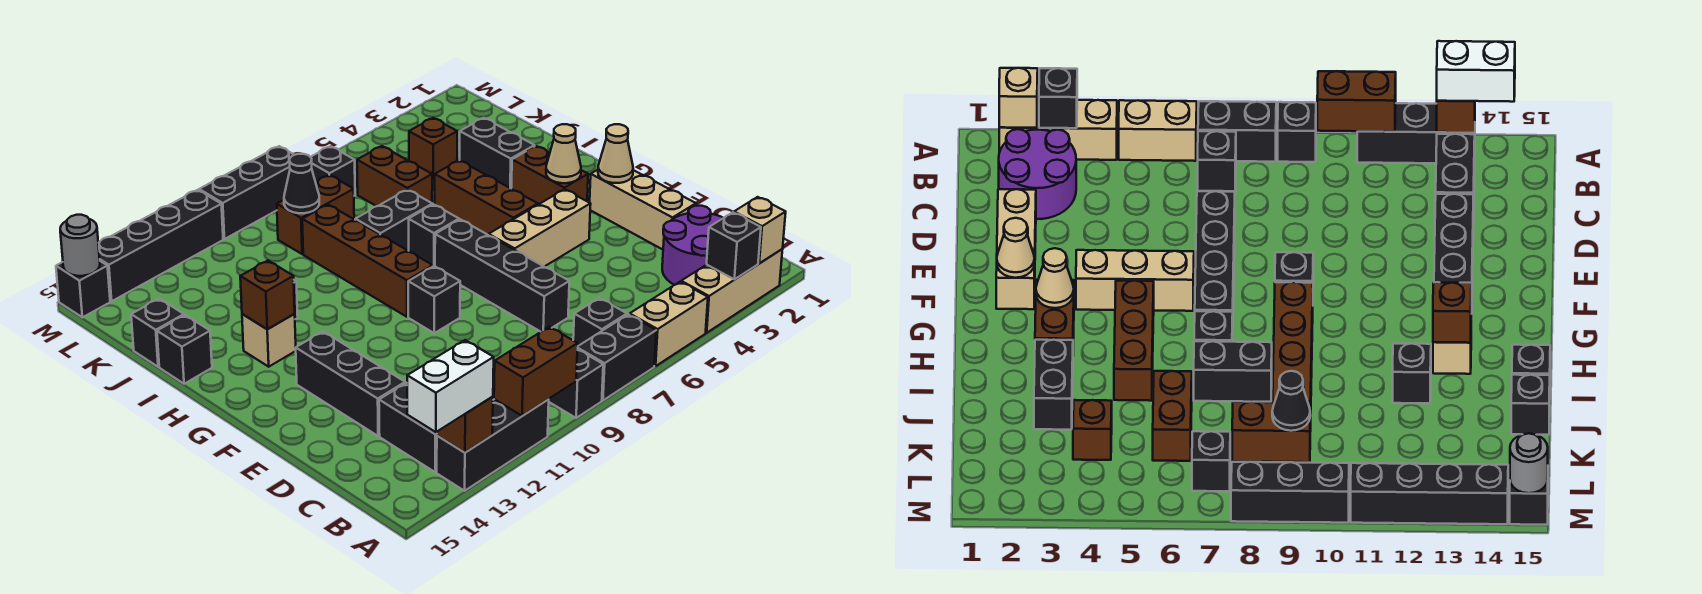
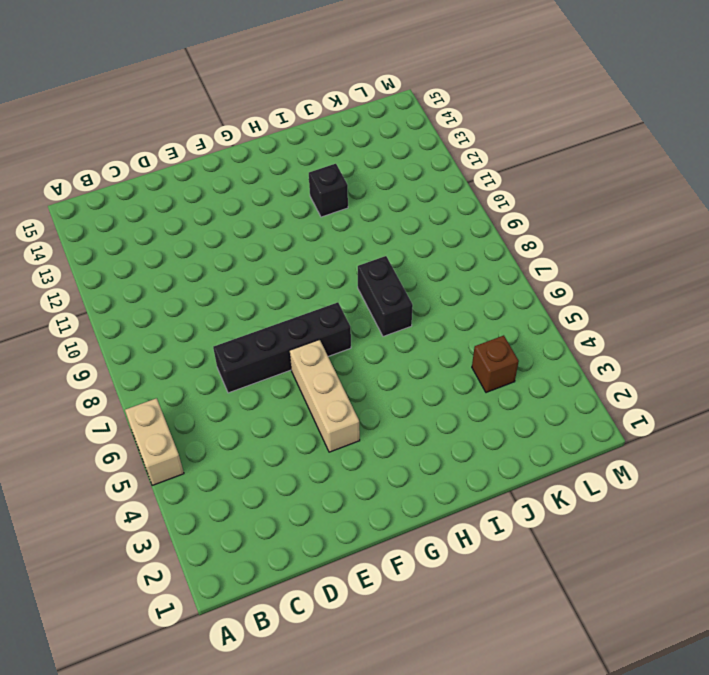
none -> tan brick A2:A4 level 1
none -> black brick A7:A8 level 1
none -> black brick A9 level 1
none -> black brick A11:A13 level 1

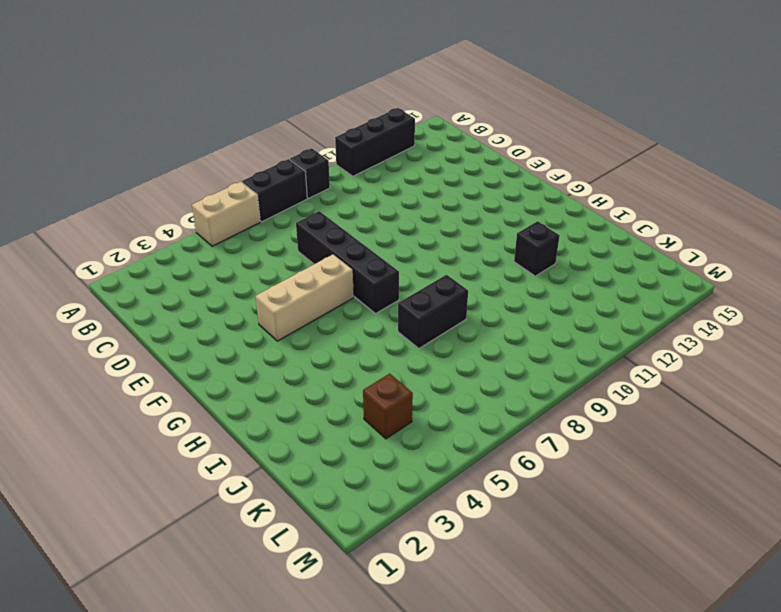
none -> tan brick A2:A4 level 1
none -> purple round brick B2:C3 level 1
none -> black brick B7 level 1
none -> black brick B13:C13 level 1

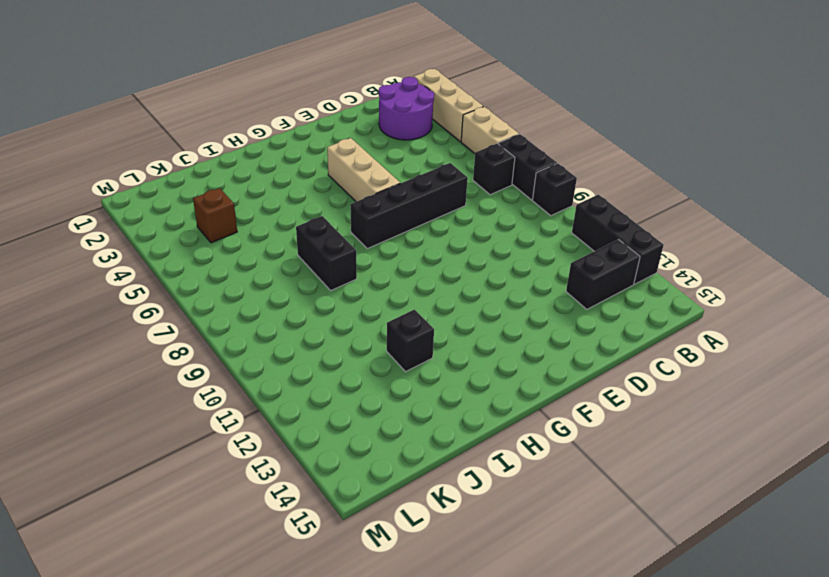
none -> tan brick D2:F2 level 1
none -> black brick D13:F13 level 1
none -> black brick F9 level 1
none -> brown brick G3:H3 level 1

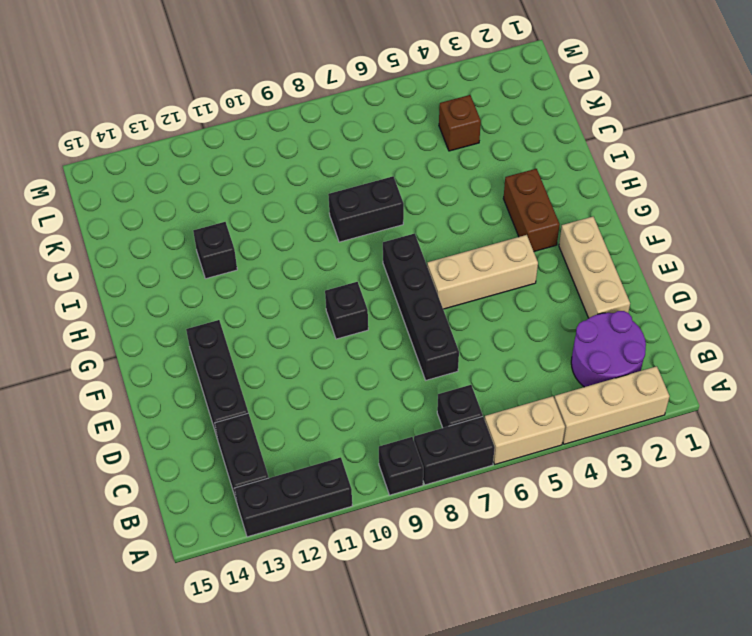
none -> brown brick G5:I5 level 1
none -> brown brick G9:J9 level 1
none -> black brick H7 level 1
none -> tan brick H13 level 1

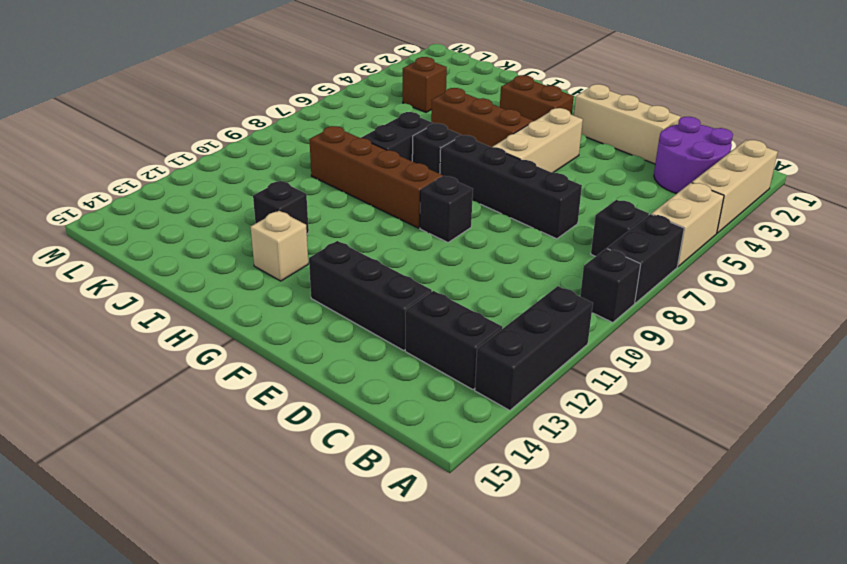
none -> black brick I3:J3 level 1
none -> black brick I15 level 1
none -> brown brick J6:K6 level 1
none -> black brick J15 level 1

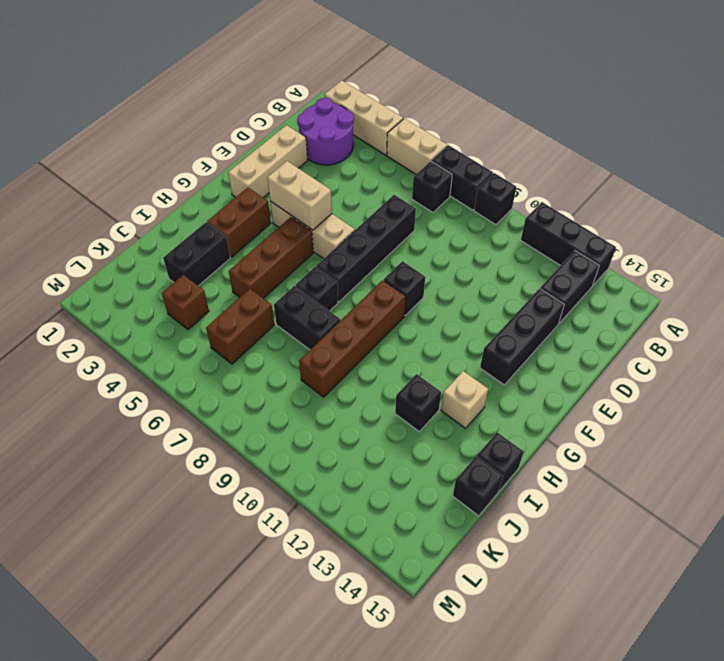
tan brick F4:F5 level 2 -> none
none -> brown brick K8:K9 level 1
none -> black brick L7 level 1
none -> black brick M8:M10 level 1
none -> black brick M11:M14 level 1

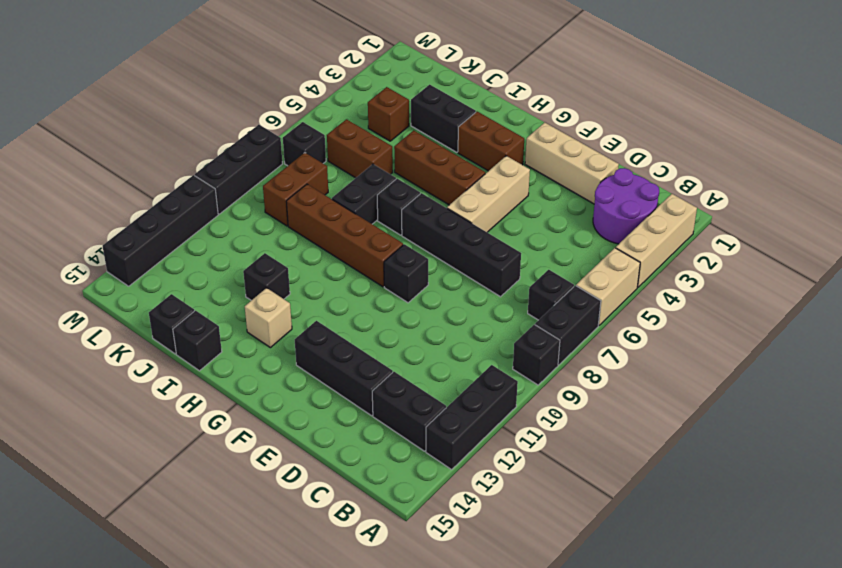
none -> black brick M15 level 1
none -> tan brick A2 level 2
none -> black brick A3 level 2
none -> brown brick A10:A11 level 2

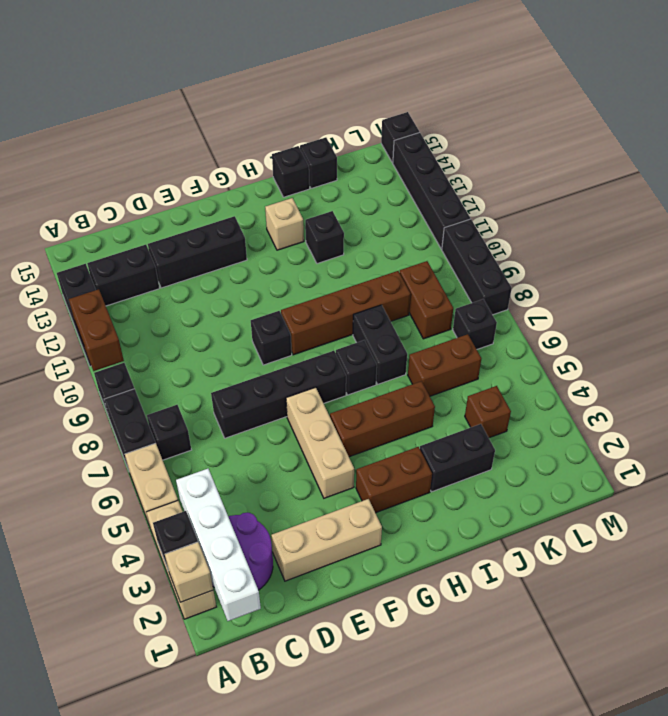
white brick B1:B4 level 2 -> none
none -> brown brick A13 level 2
none -> tan cone F2 level 2
none -> tan cone G3 level 2
none -> brown brick H13 level 2

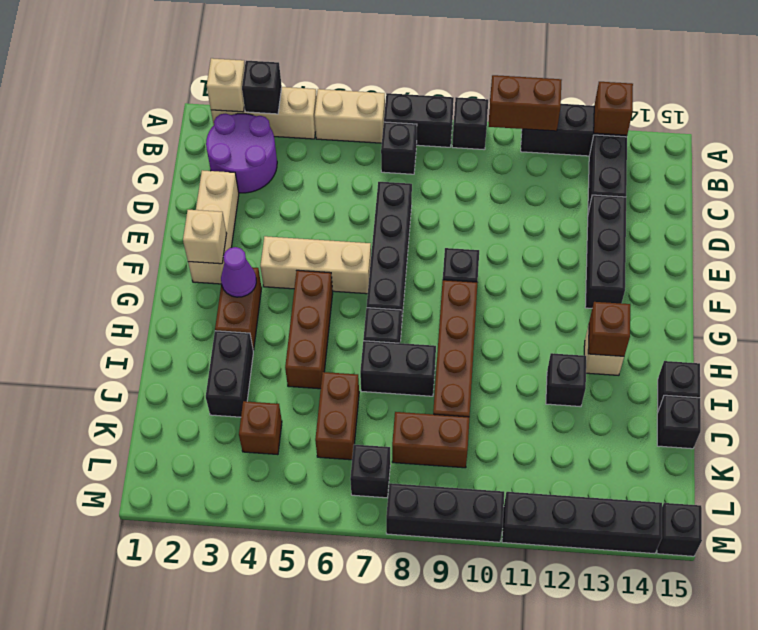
tan brick F2 level 2 -> tan cone F2 level 2
purple cone G3 level 2 -> tan cone G3 level 2
none -> black cone K9 level 2
none -> grey round brick M15 level 2
none -> white brick A13:A14 level 3

